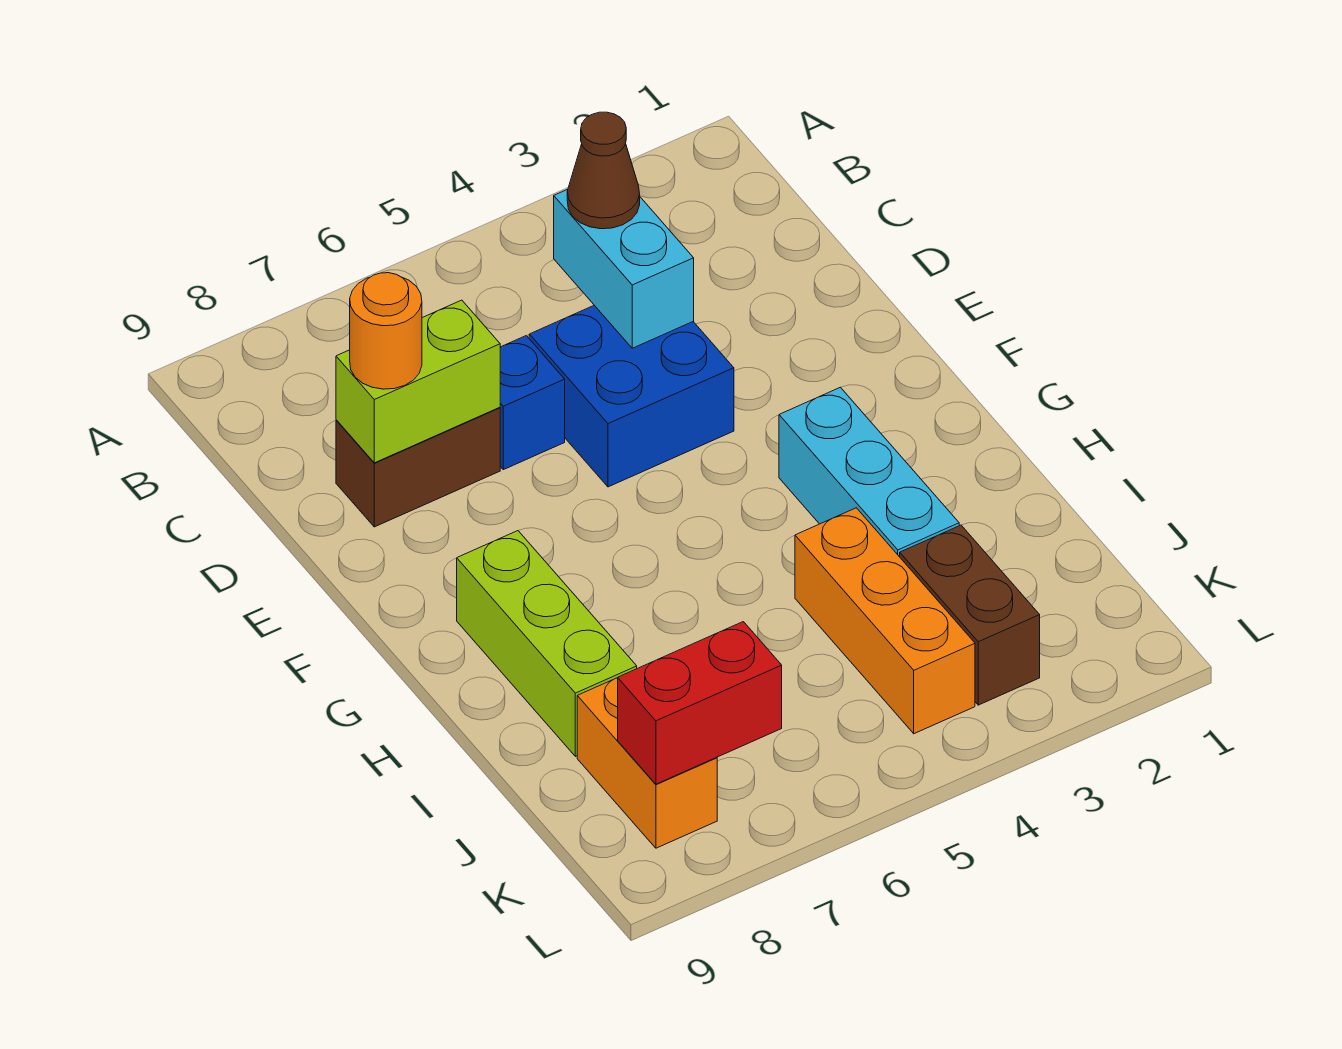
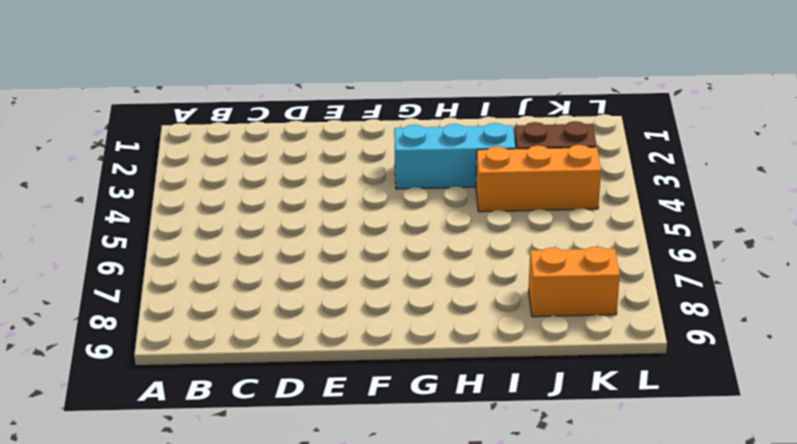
none -> blue brick D4:E5 level 1
none -> blue brick D6 level 1
none -> brown brick D7:D8 level 1

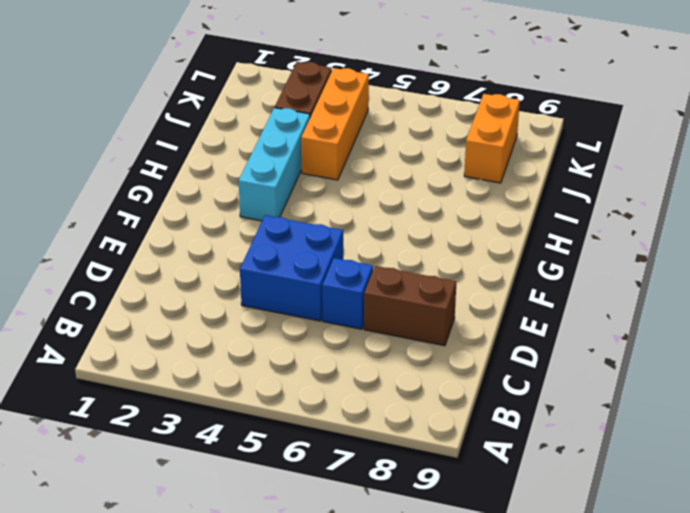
none -> lime brick G8:I8 level 1
none -> cyan brick C4:D4 level 2
none -> lime brick D7:D8 level 2

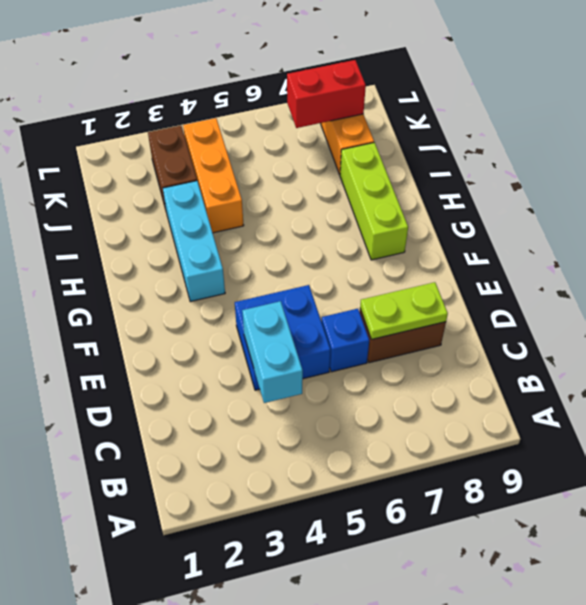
lime plate D7:D8 level 2 -> lime brick D7:D8 level 2
none -> brown cone C4 level 3
none -> orange round brick D8 level 3

